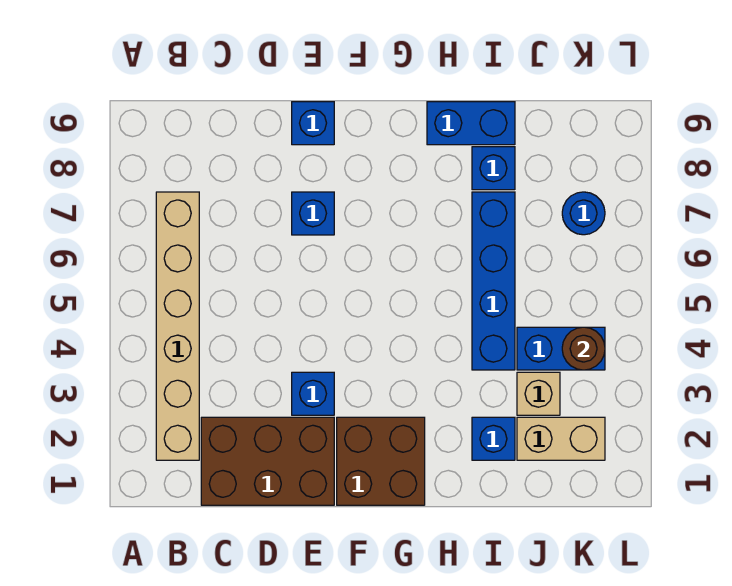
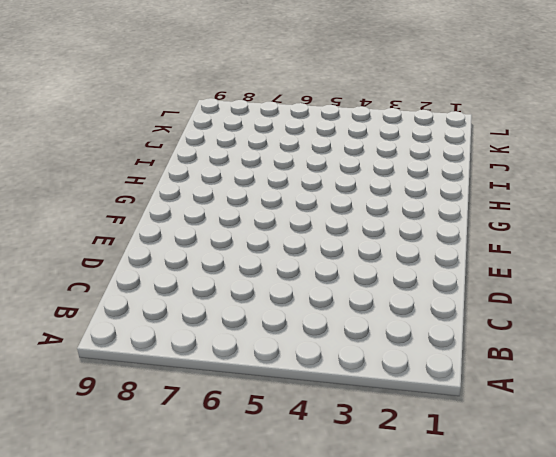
none -> tan brick B2:B7 level 1
none -> brown brick C1:E2 level 1
none -> blue brick E3 level 1

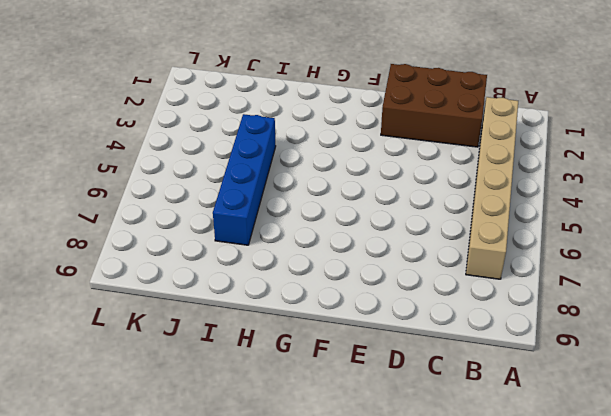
none -> blue brick E3 level 1
none -> blue brick E7 level 1
none -> blue brick E9 level 1

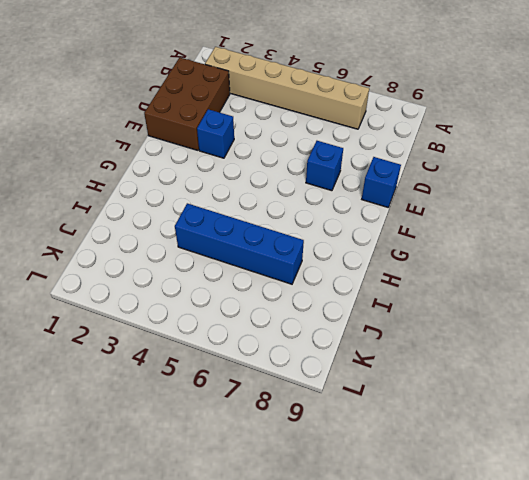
none -> brown brick F1:G2 level 1
none -> blue brick H9:I9 level 1
none -> blue brick I2 level 1

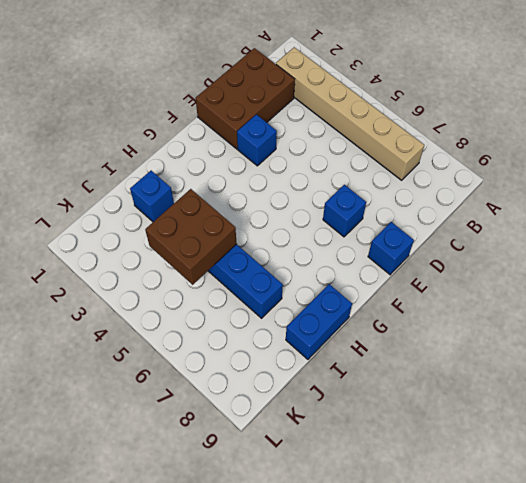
brown brick I4:J5 level 2 -> brown brick F1:G2 level 1
none -> blue brick I8 level 1
none -> tan brick J2:K2 level 1
none -> tan brick J3 level 1

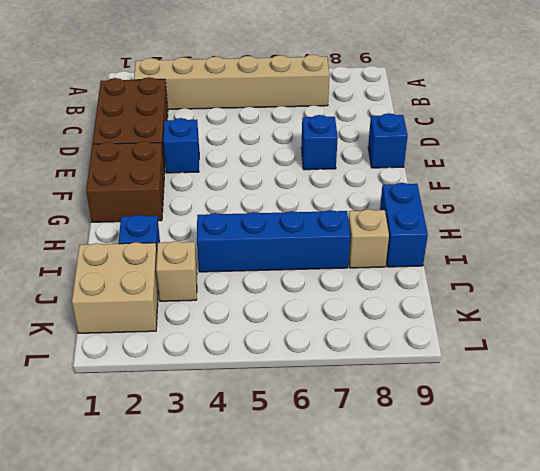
tan brick I8 level 1 -> blue brick I8 level 1
tan brick J1:K2 level 1 -> tan brick J2:K2 level 1
none -> blue brick J4:K4 level 1
none -> blue round brick K7 level 1
none -> brown round brick K4 level 2

